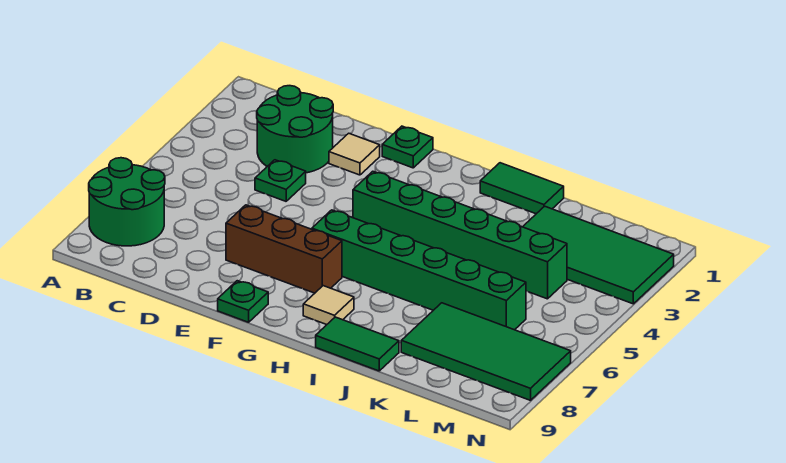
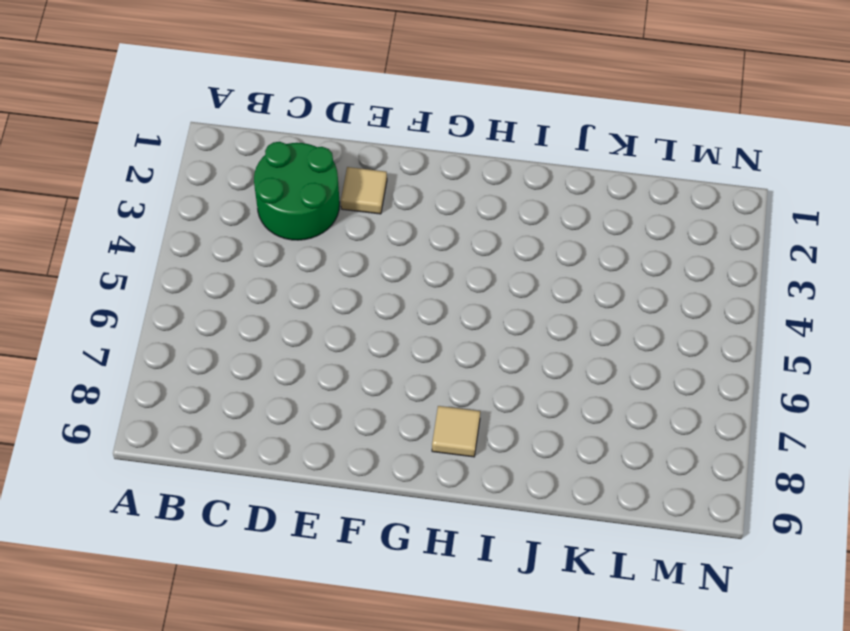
none -> green round brick A7:B8 level 1
none -> green plate D4 level 1
none -> brown brick E7:G7 level 1

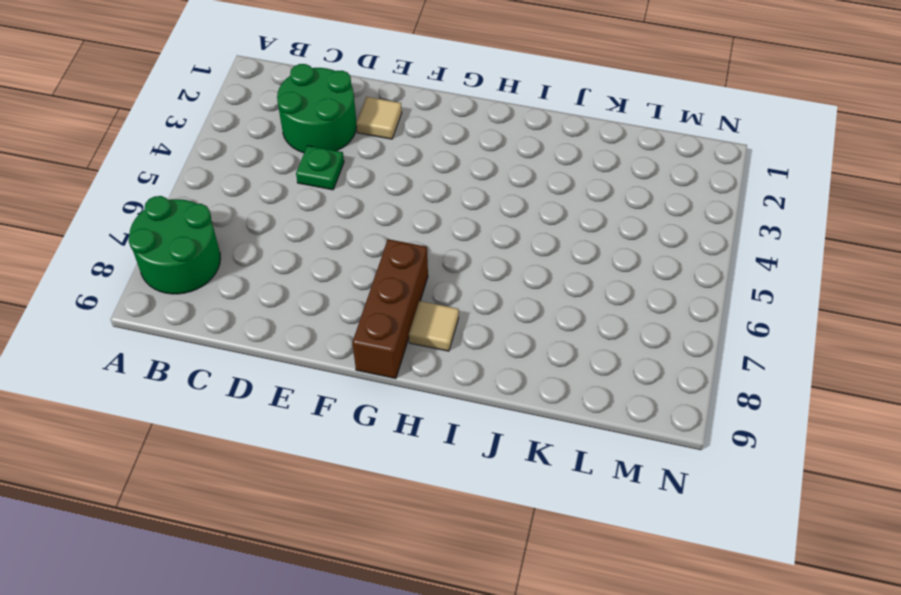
brown brick G7:G9 level 1 -> brown brick E7:G7 level 1
none -> green plate F1 level 1
none -> green plate F9 level 1
none -> green brick G4:L4 level 1

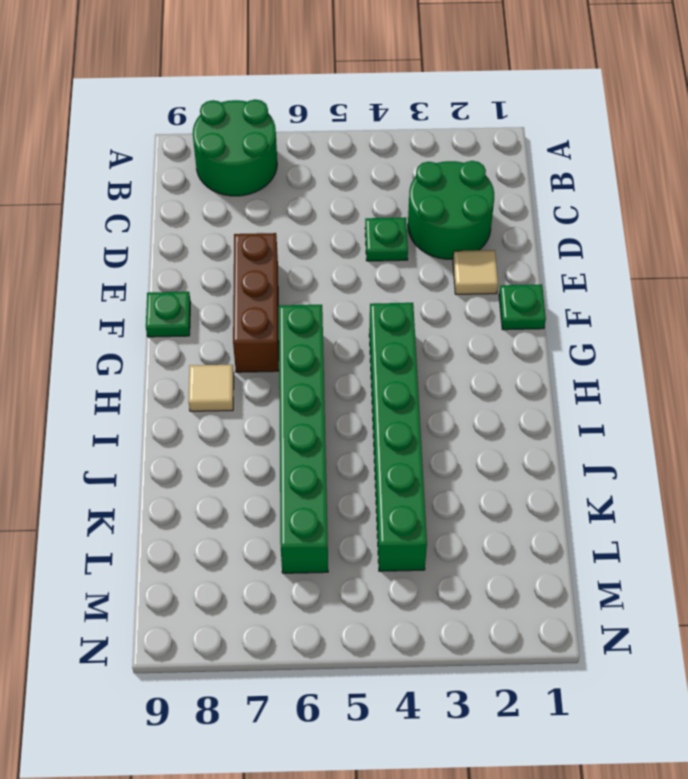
none -> green tile I1:J1 level 1
none -> green tile I9:J9 level 1
none -> green tile K2:N3 level 1

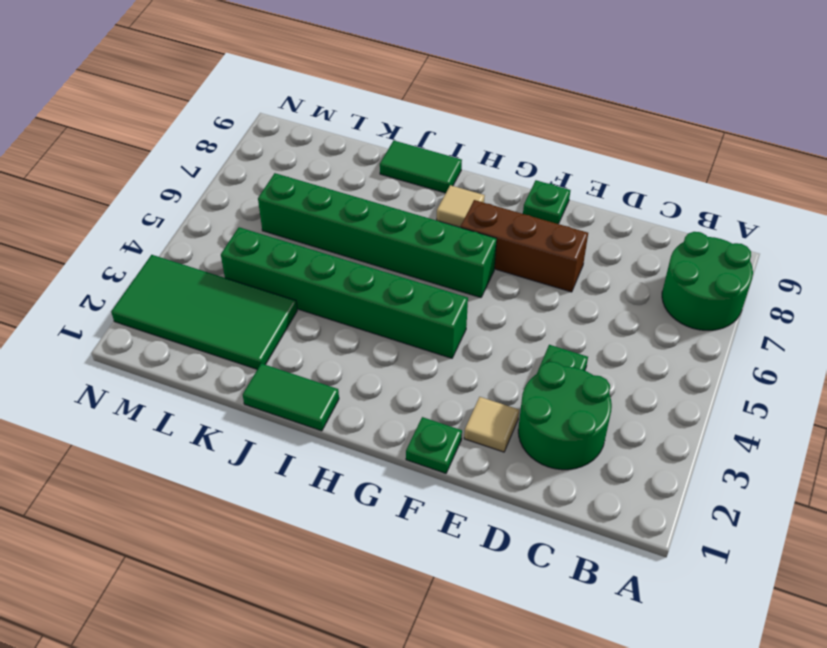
none -> green tile K7:N8 level 1

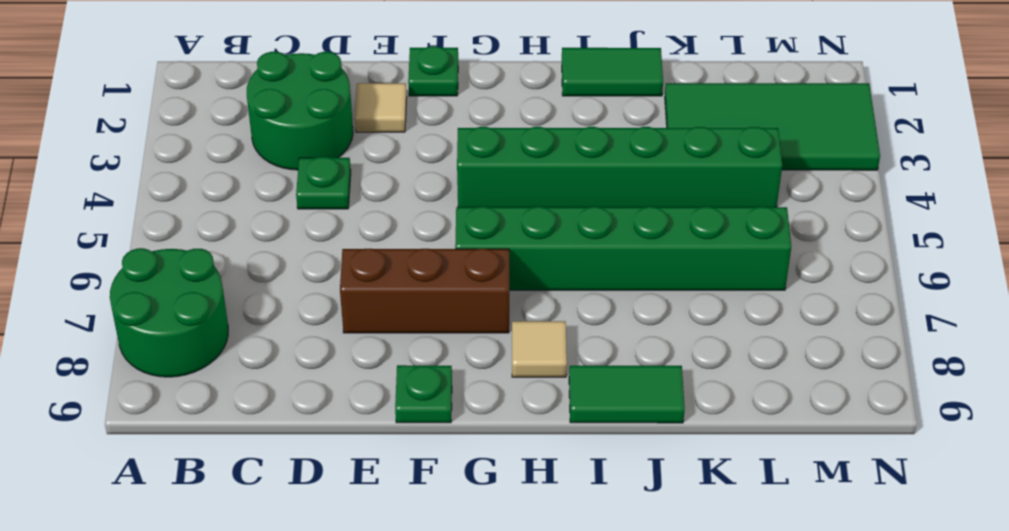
none -> green tile K7:N8 level 1

